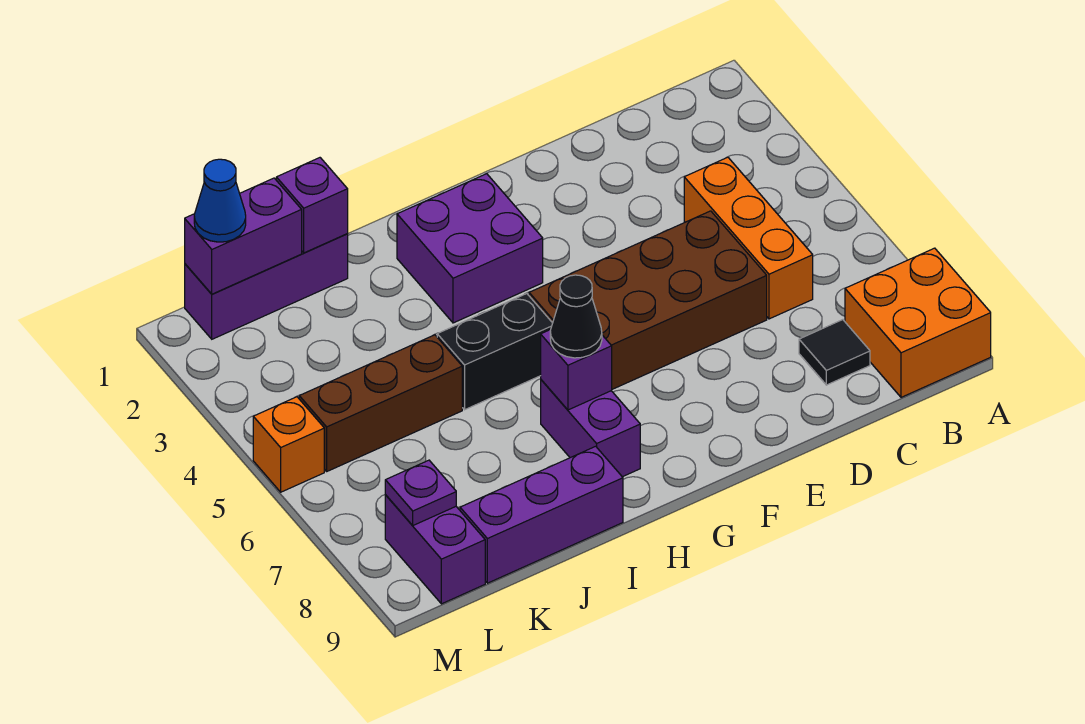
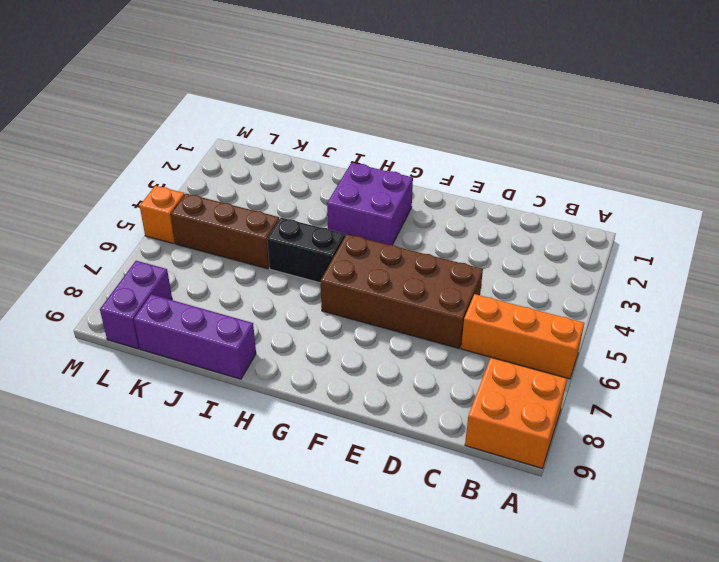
orange brick A6:C6 level 1 -> orange brick C4:C6 level 1
none -> black tile C8 level 1
none -> purple brick H7:H8 level 1
none -> purple brick J1:L1 level 1

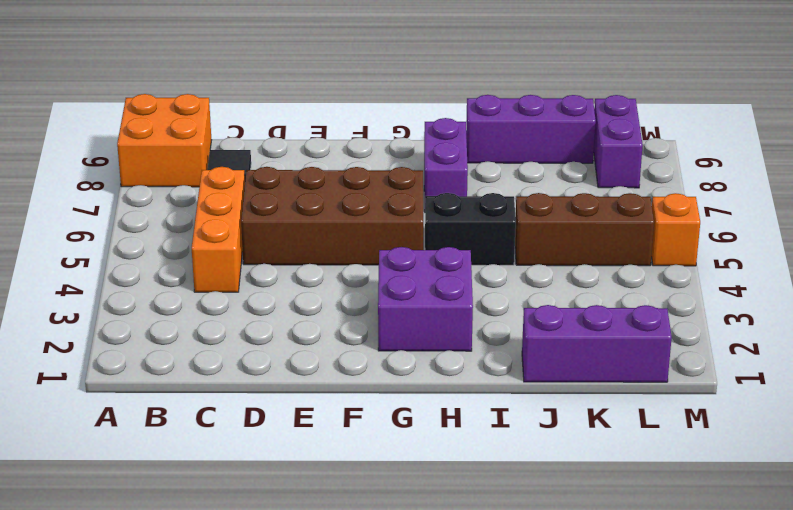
none -> purple brick H7 level 2
none -> purple brick J1 level 2
none -> purple brick K1:L1 level 2

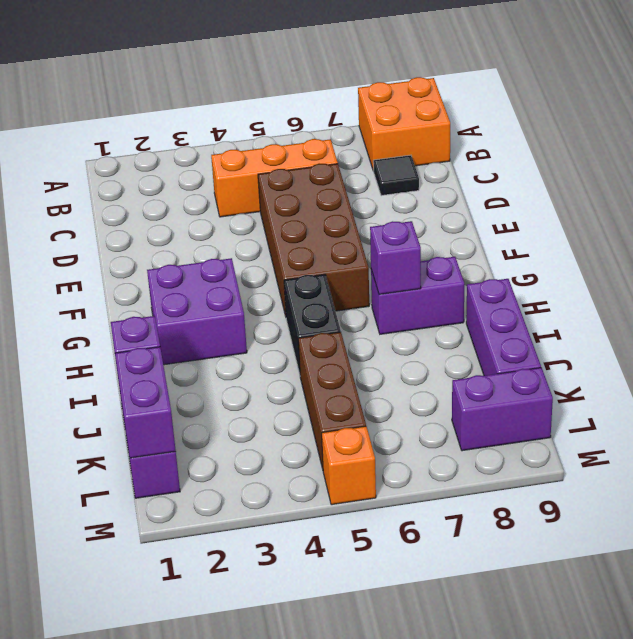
none -> purple plate L8 level 2
none -> black cone H7 level 3
none -> blue cone L1 level 3

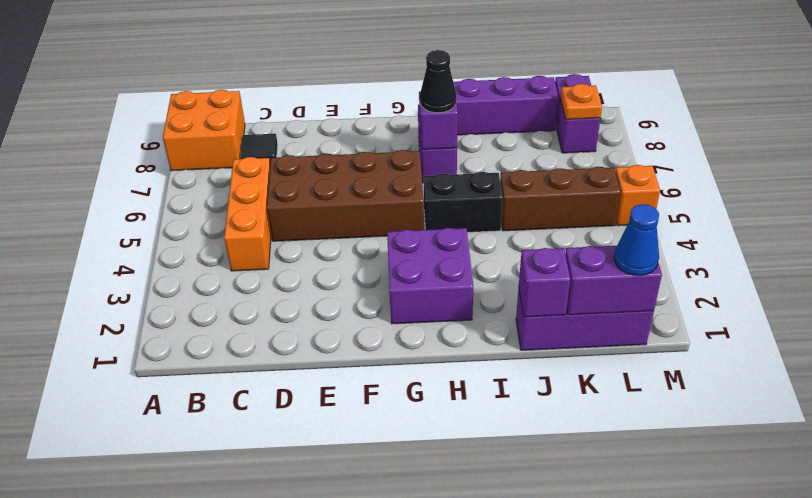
orange plate L8 level 2 -> purple plate L8 level 2

